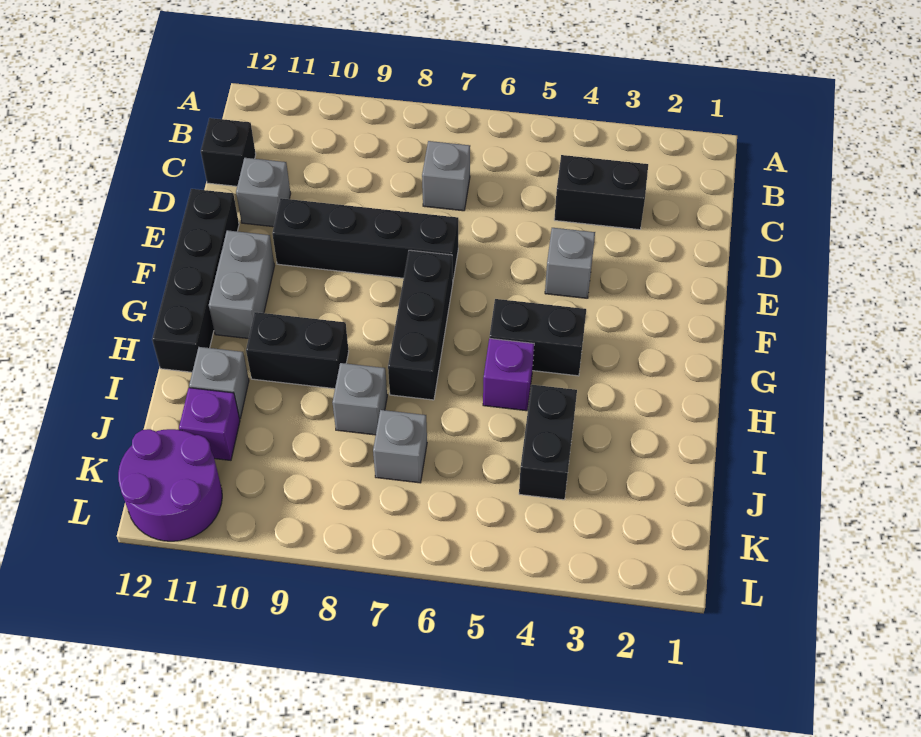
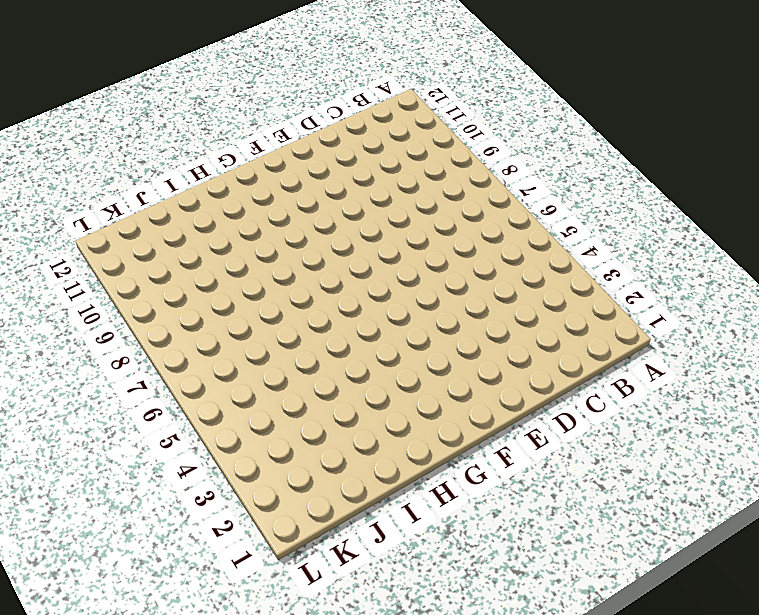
none -> black brick C3:C4 level 1
none -> grey brick C7 level 1
none -> black brick C12 level 1

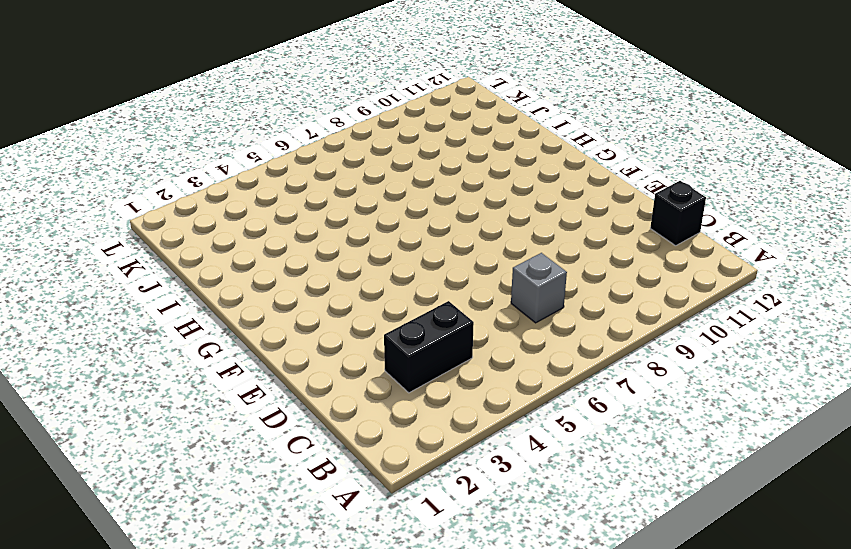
none -> grey brick D11 level 1
none -> grey brick E4 level 1
none -> black brick E7:E10 level 1

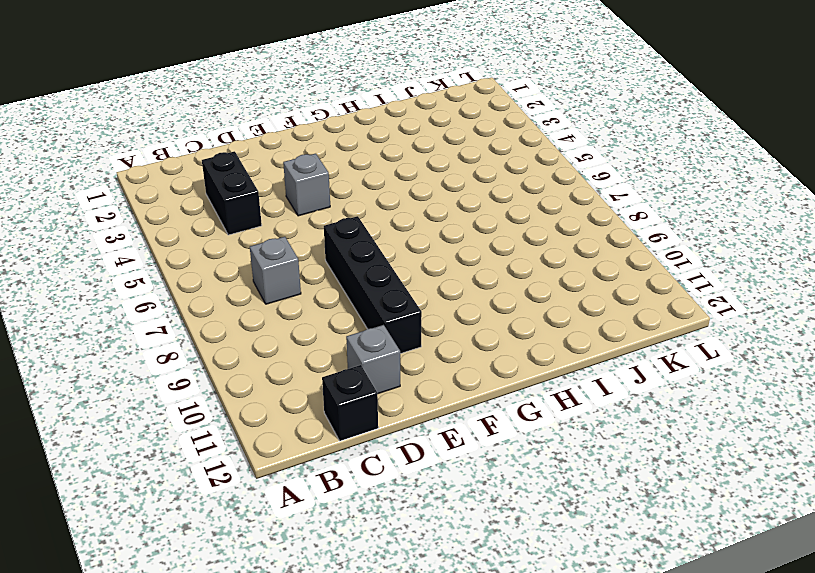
none -> black brick E12:H12 level 1
none -> black brick F7:H7 level 1
none -> grey brick F11:G11 level 1

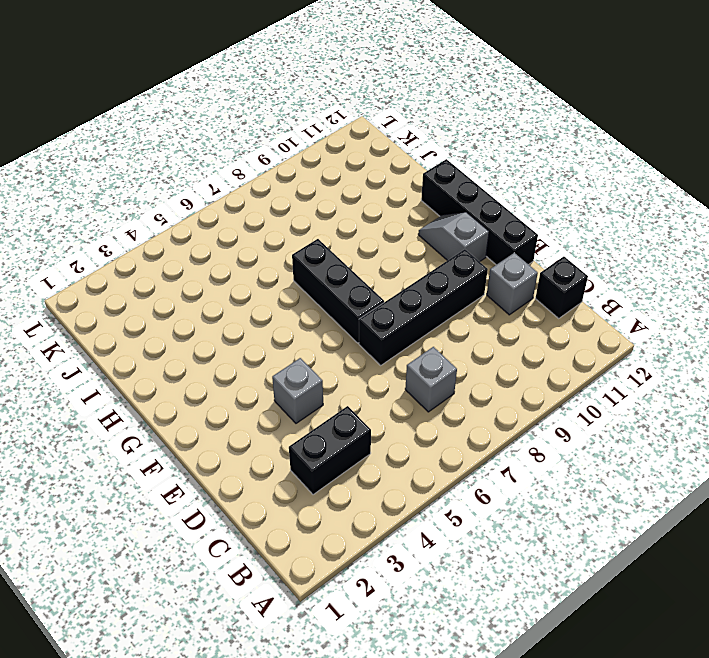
grey slope F11:G11 level 1 top F -> grey brick F11:G11 level 1
none -> black brick G4:G5 level 1
none -> purple brick H5 level 1
none -> black brick H9:H10 level 1

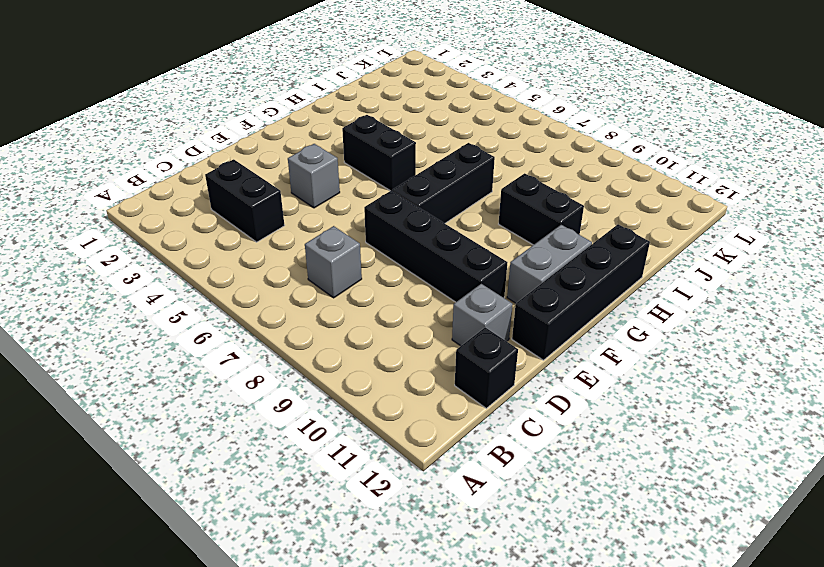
none -> purple brick H5 level 1
none -> black brick I4:J4 level 1
none -> grey brick I8 level 1

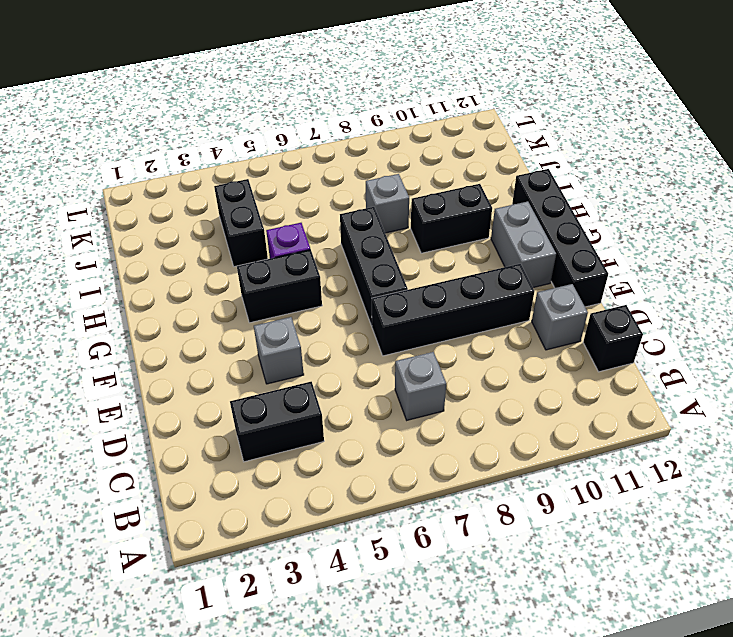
none -> grey brick I11 level 1
none -> grey brick J7 level 1
none -> purple brick J11 level 1

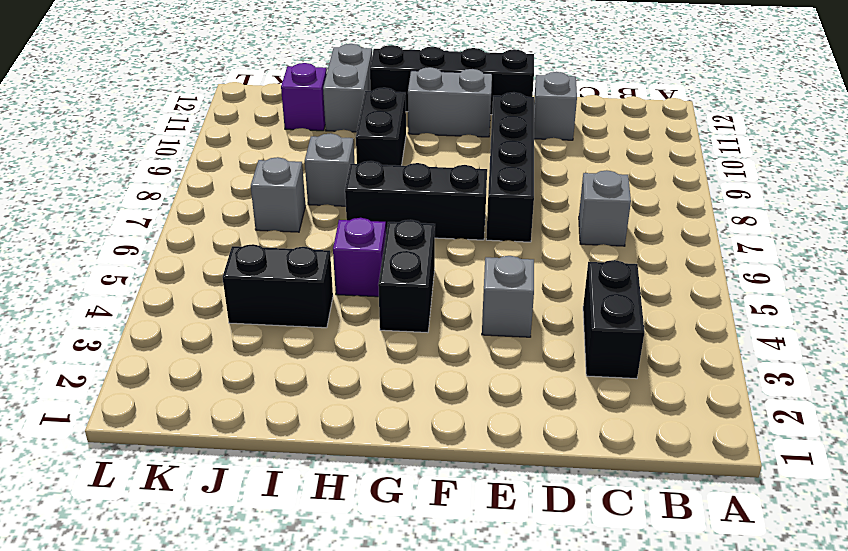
grey brick I11:I12 level 1 -> grey brick I11 level 1
none -> black brick C12 level 1
none -> purple round brick K11:L12 level 1

